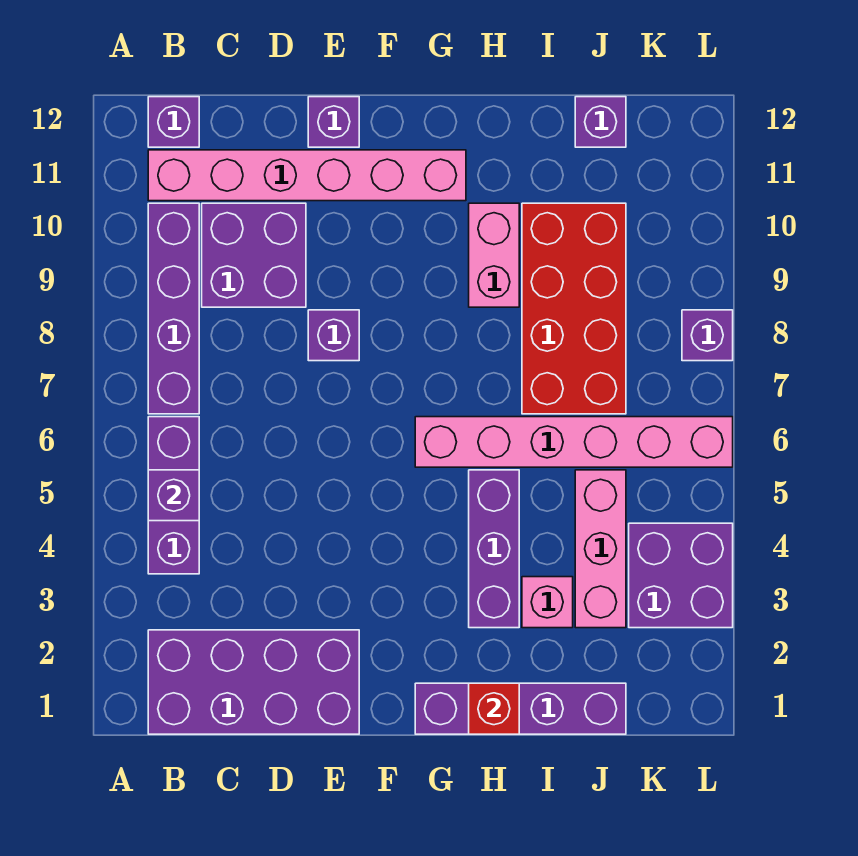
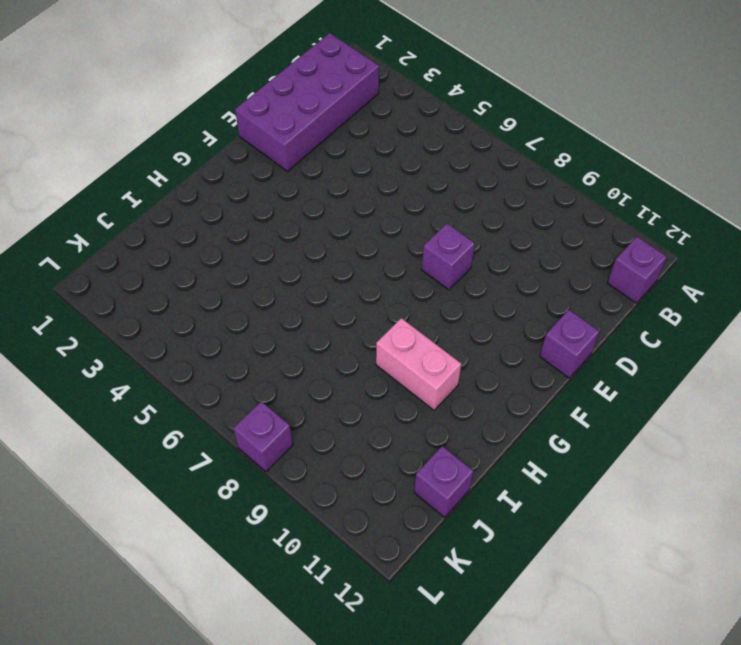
none -> purple brick B4:B6 level 1
none -> purple brick B7:B10 level 1
none -> pink brick B11:G11 level 1

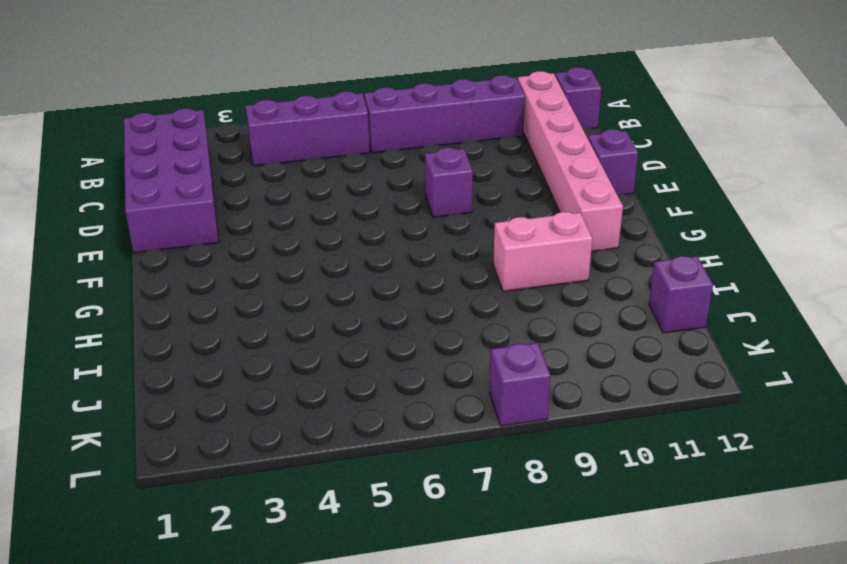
none -> purple brick C9:D10 level 1
none -> purple brick G1:J1 level 1
none -> pink brick G6:L6 level 1

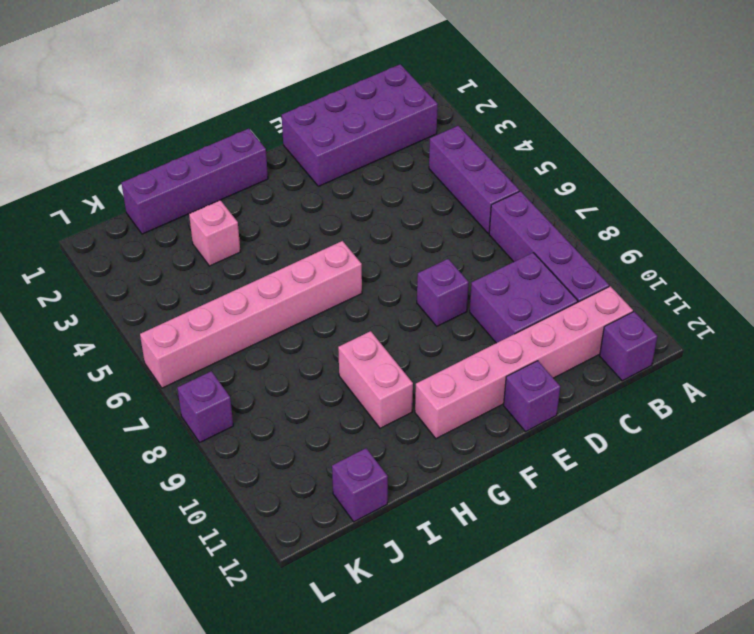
none -> purple brick H3:H5 level 1
none -> red brick I7:J10 level 1
none -> pink brick J3:J5 level 1

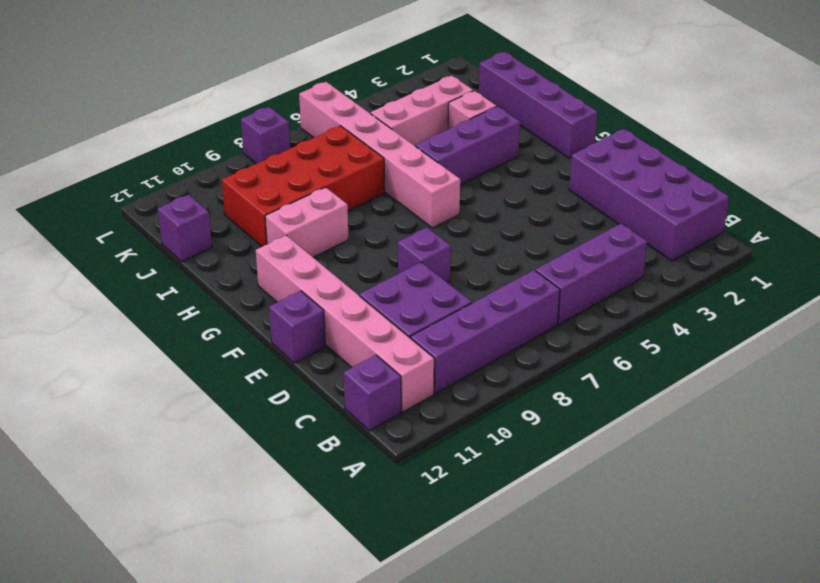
none -> purple brick K3:L4 level 1
none -> purple brick B5 level 2
none -> red brick H1 level 2

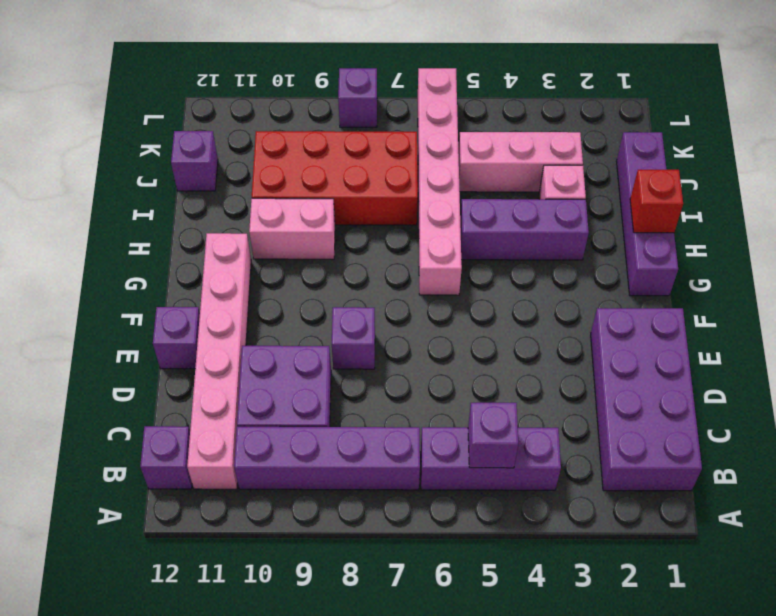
none -> purple brick K3:L4 level 1

